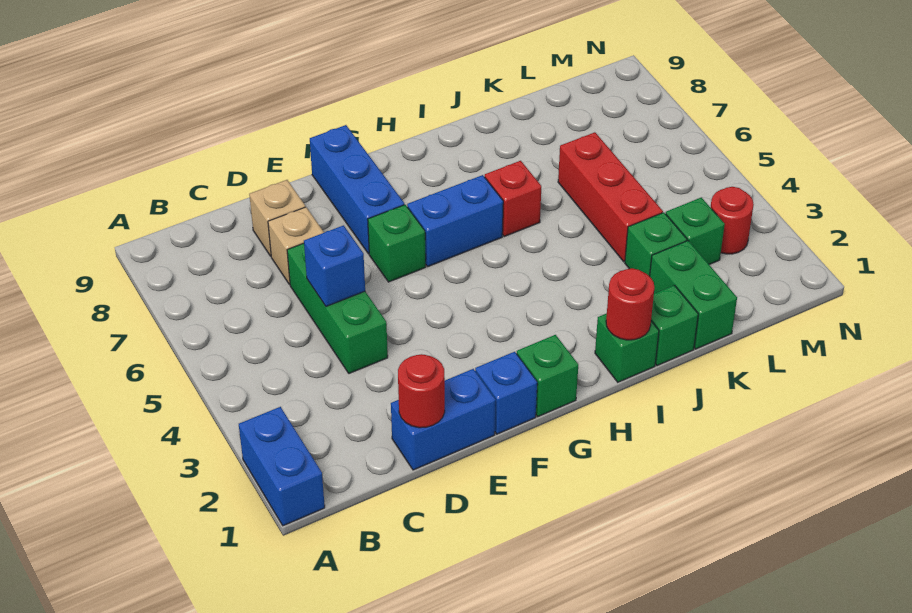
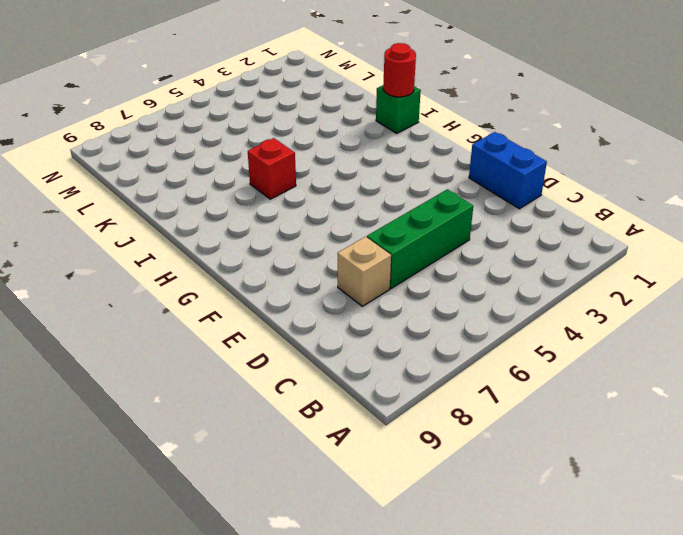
none -> blue brick A1:A2 level 1
none -> tan brick D8 level 1
none -> blue brick F1 level 1

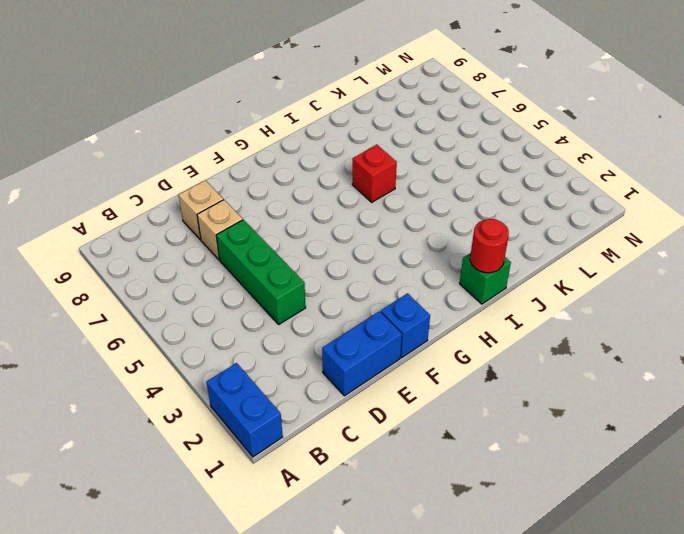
none -> green brick F6 level 1
none -> blue brick F7:F9 level 1
none -> green brick G1 level 1

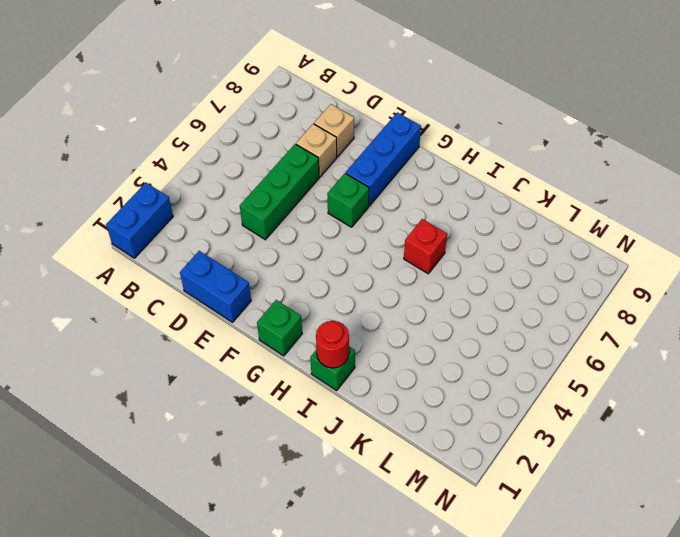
none -> blue brick F1 level 1
none -> blue brick G6:H6 level 1
none -> green brick J1 level 1

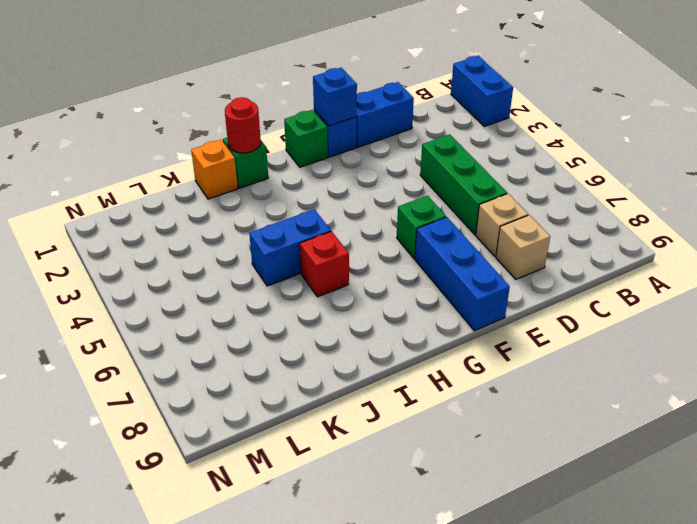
blue brick F1 level 2 -> blue brick D5 level 2
blue brick I5:J5 level 1 -> blue brick G6:H6 level 1
orange brick J1 level 1 -> green brick J1 level 1
none -> green brick K1:K2 level 1
none -> green brick K3 level 1
none -> red brick K4:K6 level 1

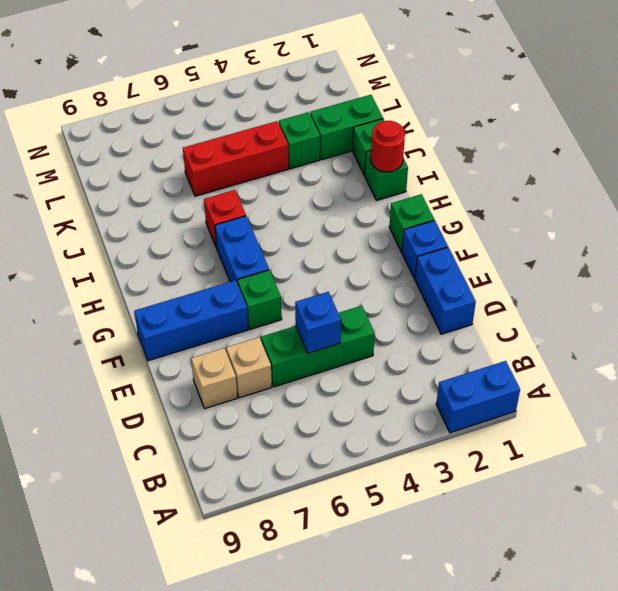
none -> green brick L3 level 1
none -> red round brick M3 level 1
none -> red round brick D1 level 2

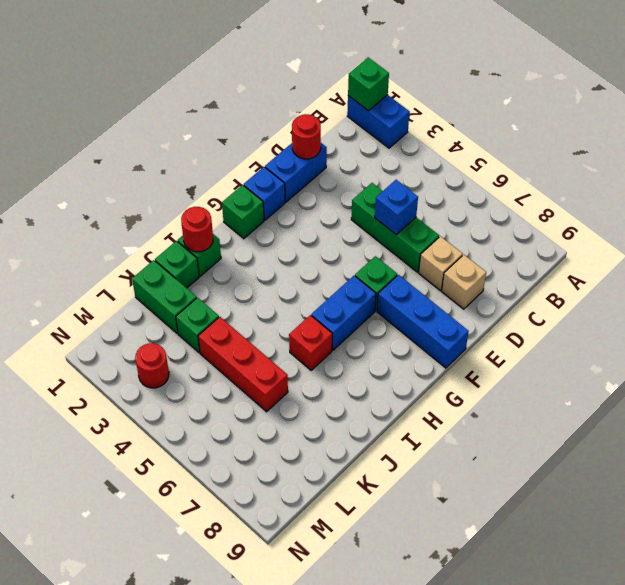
green brick A1 level 2 -> green brick L3 level 1

